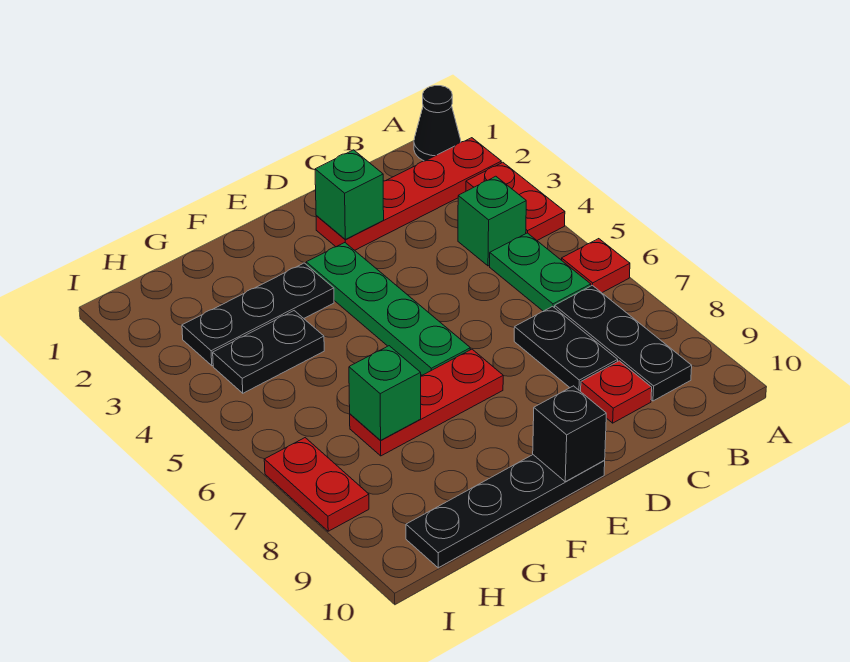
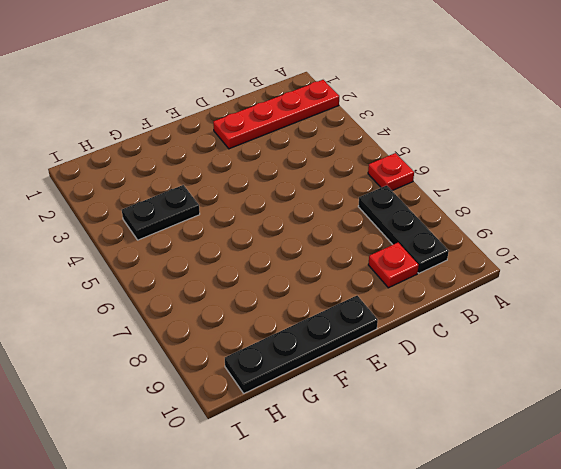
none -> black cone A1 level 1
none -> red plate A3:A4 level 1
none -> green brick B4 level 1

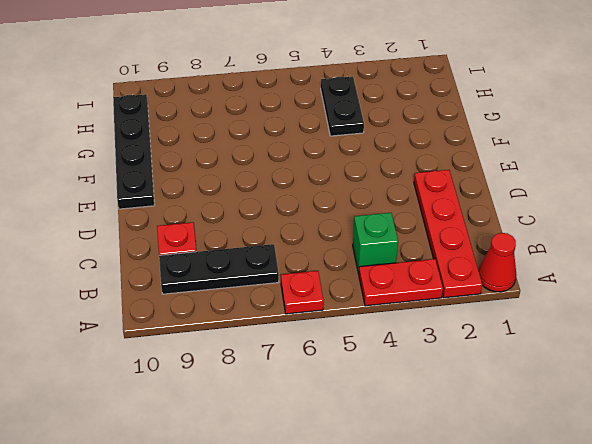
red cone A1 level 1 -> black cone A1 level 1
none -> green plate B5:B6 level 1
none -> black plate C7:C8 level 1
none -> green plate E3:E6 level 1

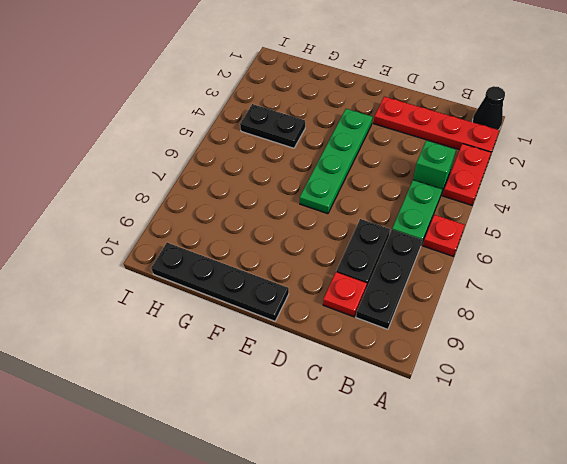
none -> red plate E7:G7 level 1
none -> black plate F3:H3 level 1
none -> red plate I7:I8 level 1

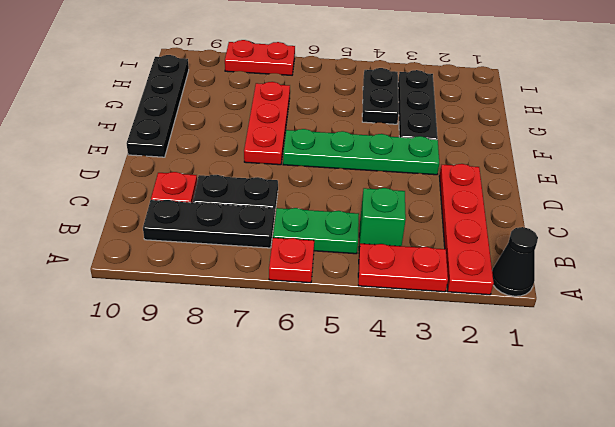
none -> green brick D2 level 2
none -> black brick E10 level 2
none -> green brick G7 level 2

